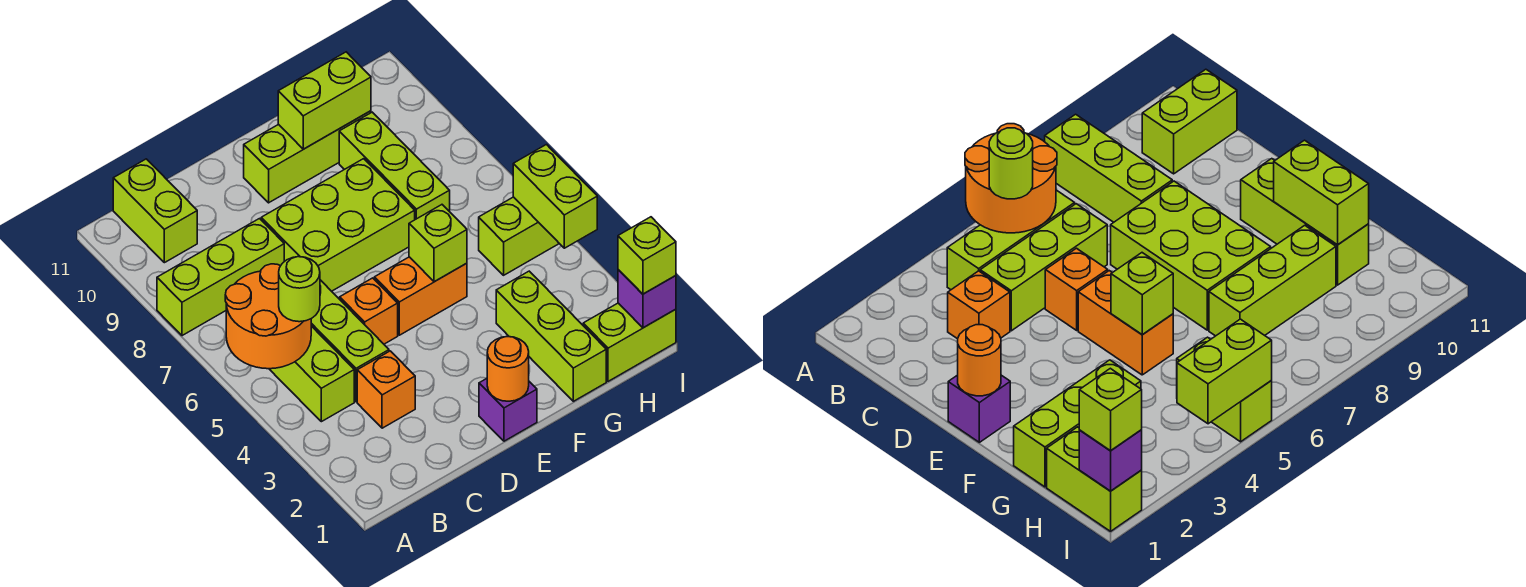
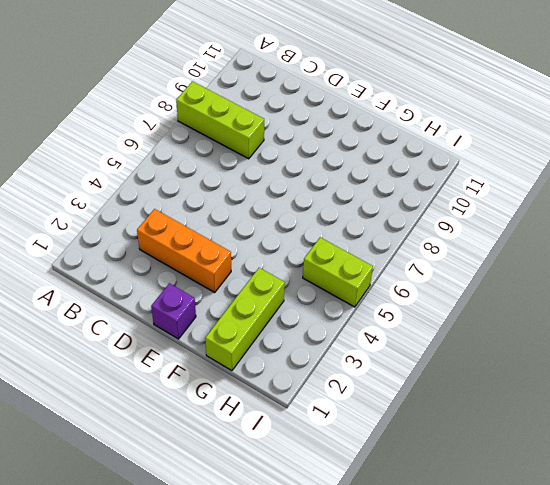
orange brick C3:E3 level 1 -> orange brick C3 level 1
none -> lime brick B4:B6 level 1
none -> lime brick B10:B11 level 1
none -> lime brick C4:C6 level 1

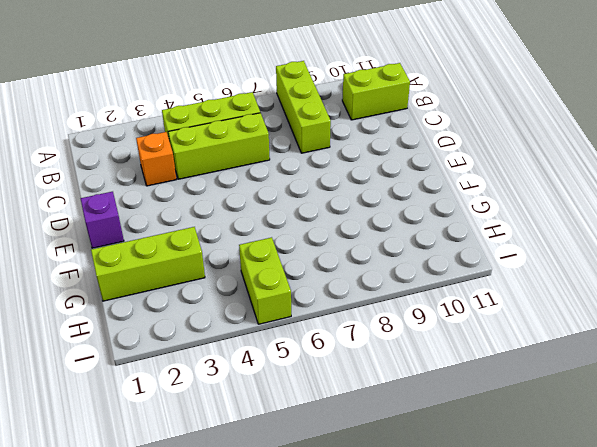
none -> orange brick D5 level 1
none -> lime brick D7:F8 level 1
none -> orange brick E5:F5 level 1

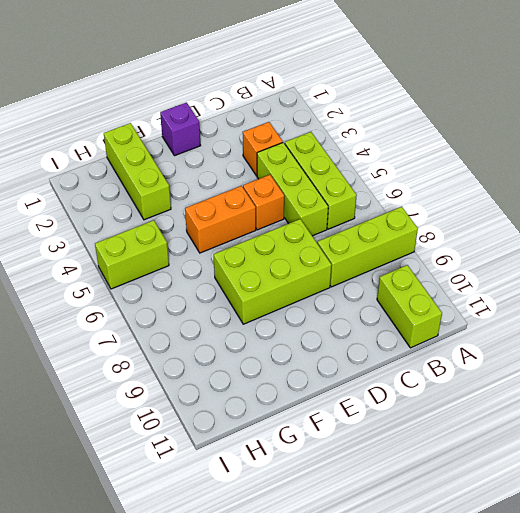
none -> lime brick E10:G10 level 1
none -> lime brick G7:G9 level 1
none -> lime brick H1:I1 level 1

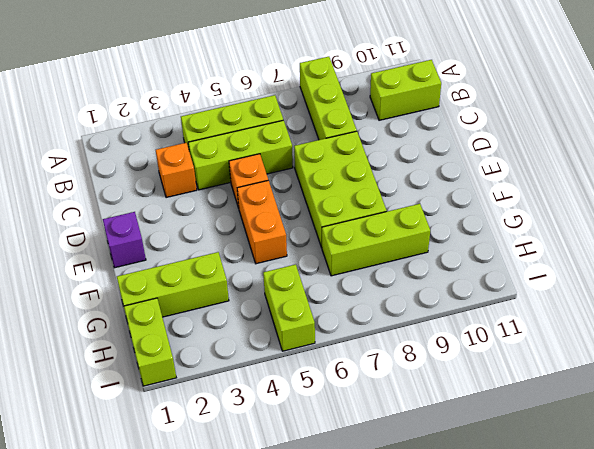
none -> lime brick E10:G10 level 1
none -> orange round brick A5:B6 level 2
none -> orange round brick E1 level 2

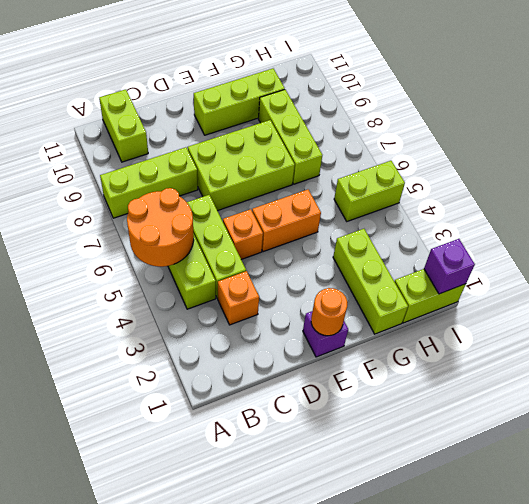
none -> lime brick F5 level 2
none -> lime brick F10:G10 level 2
none -> lime brick I4:I5 level 2

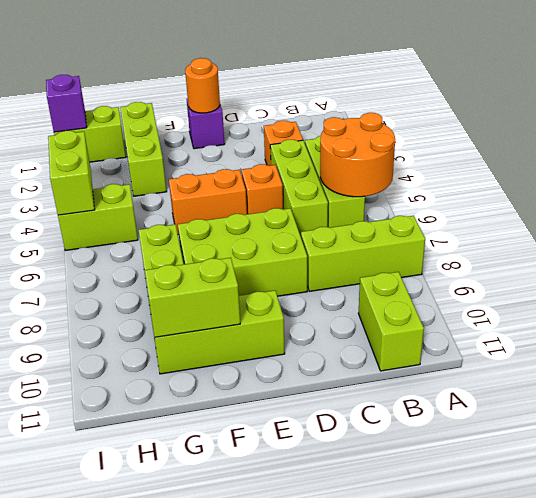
none -> lime brick F5 level 2
none -> lime round brick B5 level 3
none -> lime brick I1 level 3

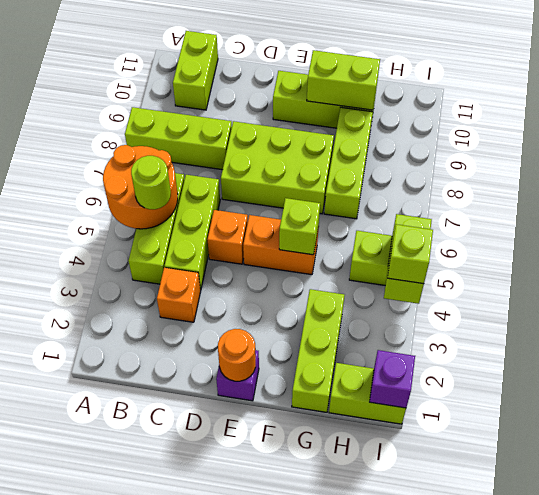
lime brick I4 level 3 -> lime brick I1 level 3

